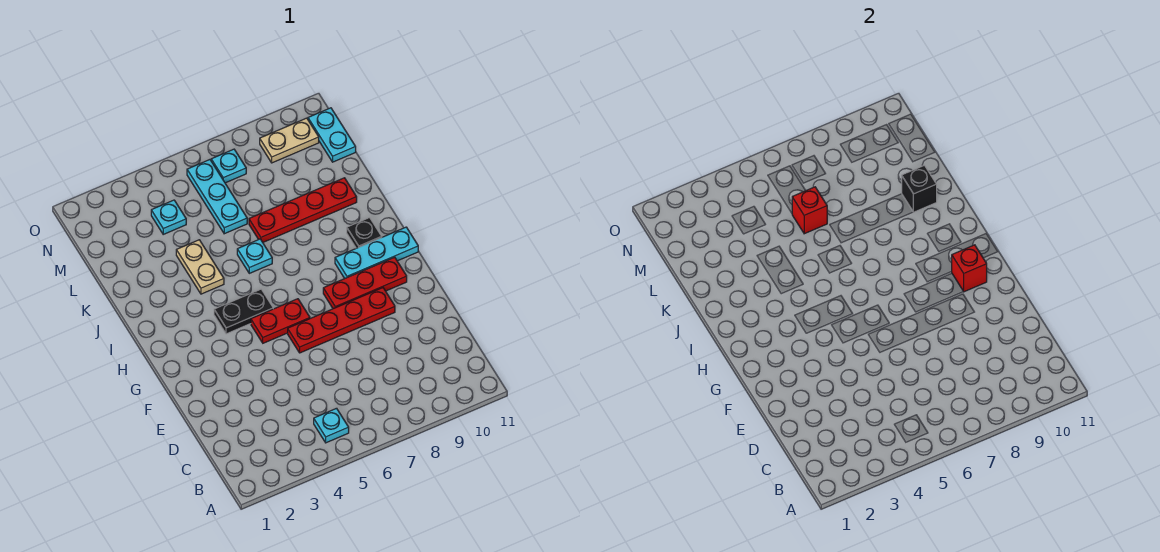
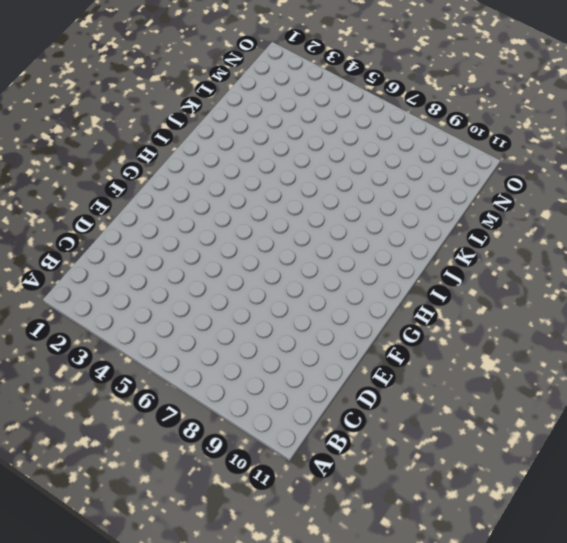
none -> cyan plate B5 level 1
none -> red plate F6:F9 level 1
none -> red plate G5:G6 level 1

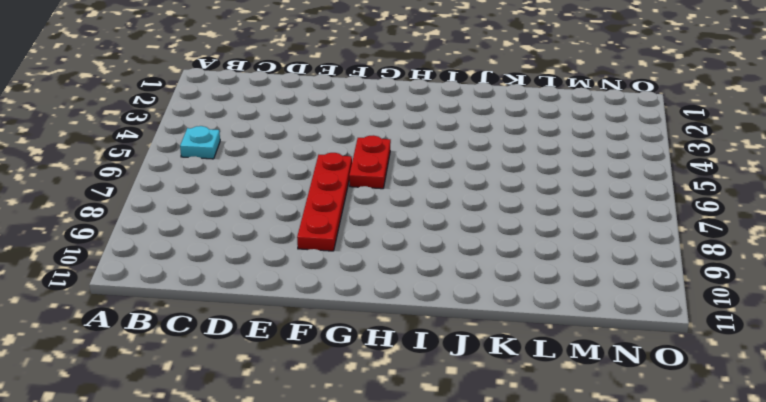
none -> red plate G8:G10 level 1
none -> black plate H4:H5 level 1
none -> cyan plate H9:H11 level 1

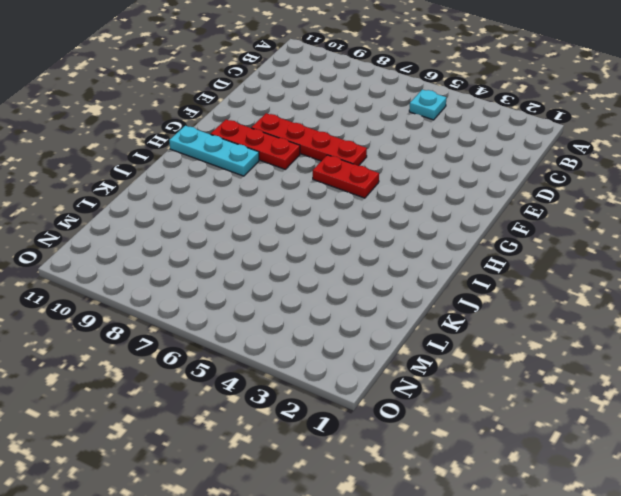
none -> black plate H4:H5 level 1
none -> black plate I10 level 1
none -> tan plate J4:K4 level 1

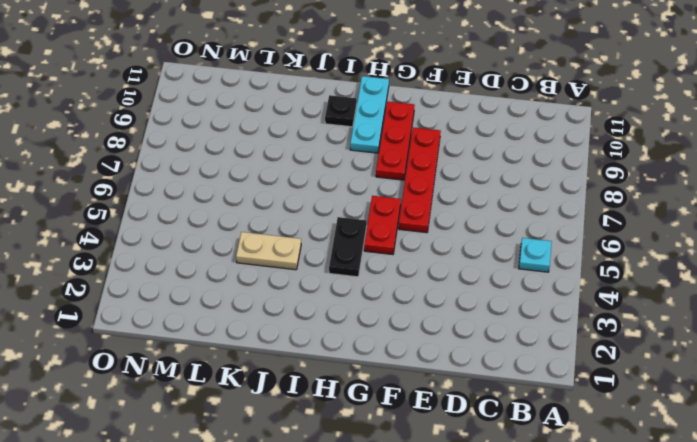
none -> cyan plate J6 level 1
none -> red plate K7:K10 level 1
none -> cyan plate L6:N6 level 1

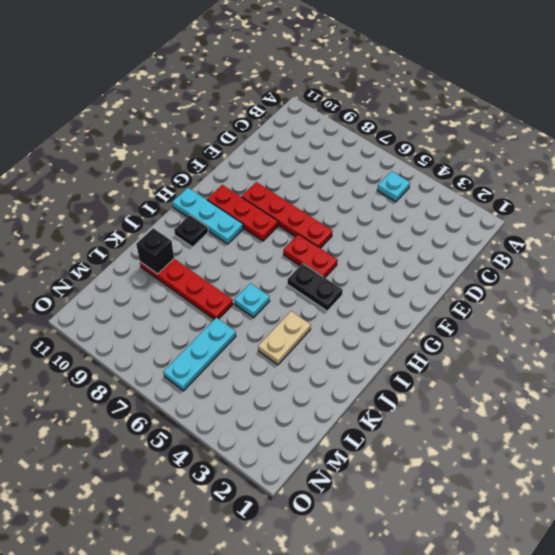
none -> cyan plate M4 level 1
none -> cyan plate M11:N11 level 1
none -> cyan plate N7 level 1

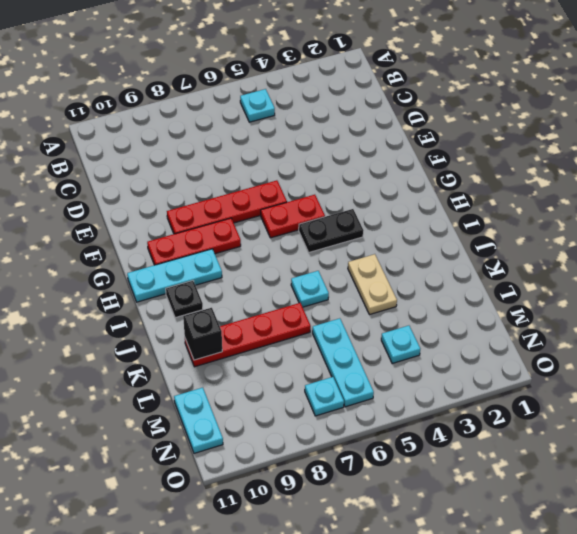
none -> tan plate N9:N10 level 1
none -> red brick G10 level 2
none -> red brick L6 level 2

